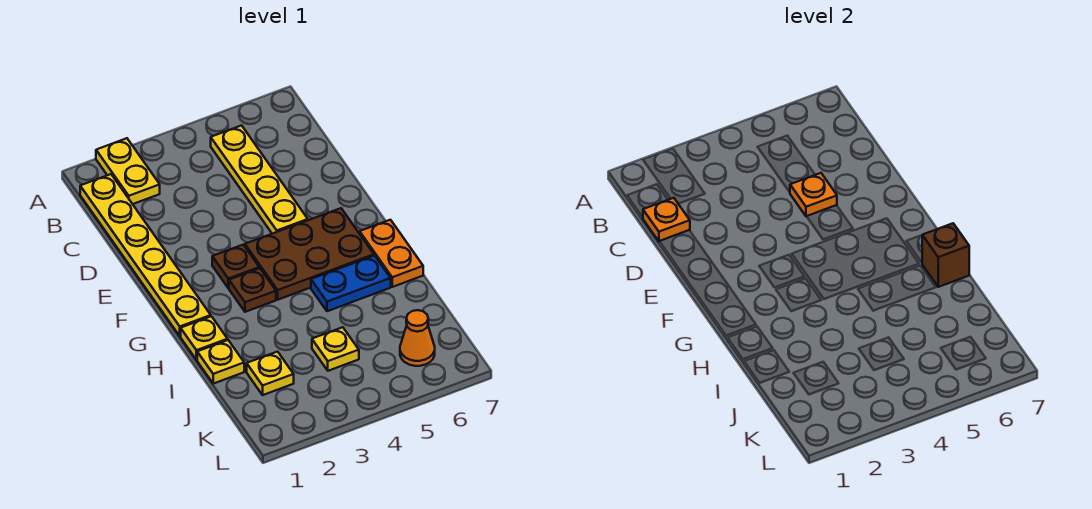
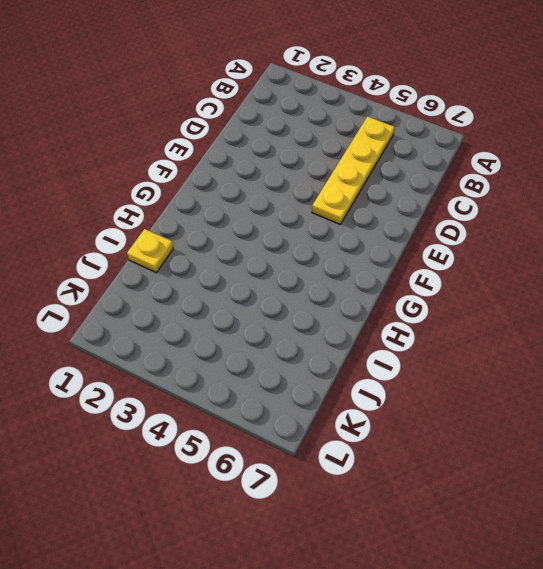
none -> yellow plate A2:B2 level 1
none -> yellow plate B1:G1 level 1
none -> brown plate F3 level 1

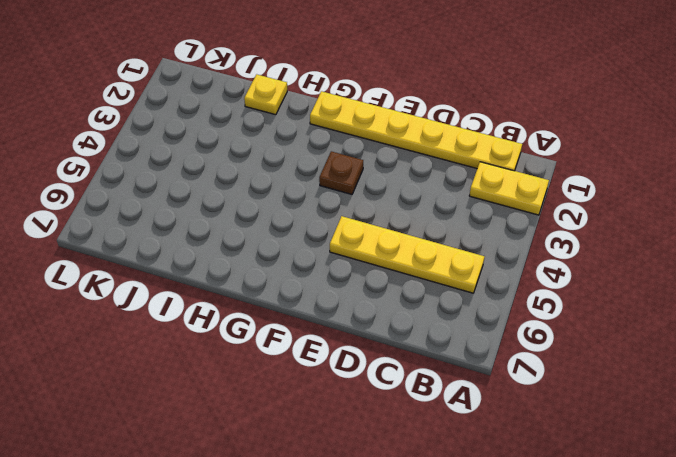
none -> brown plate F4:G6 level 1
none -> brown plate G3 level 1
none -> orange plate G7:H7 level 1

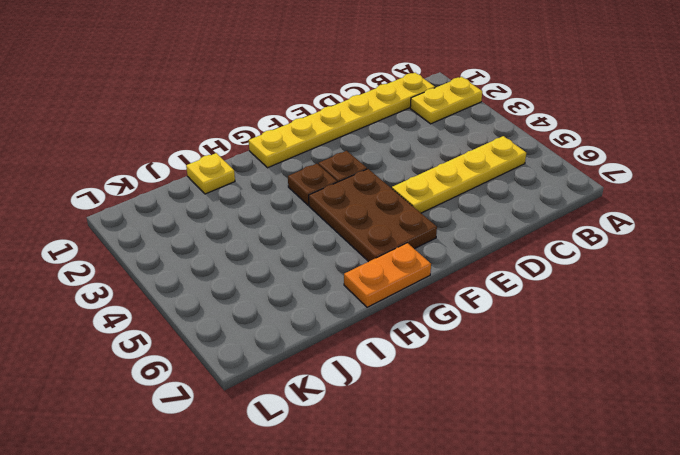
none -> yellow plate H1 level 1
none -> blue plate H5:H6 level 1
none -> yellow plate J2 level 1

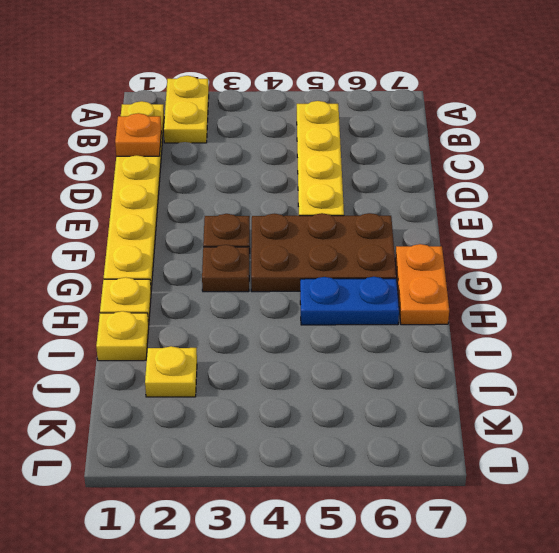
none -> yellow plate J4 level 1
none -> orange cone K6 level 1
none -> orange plate D5 level 2

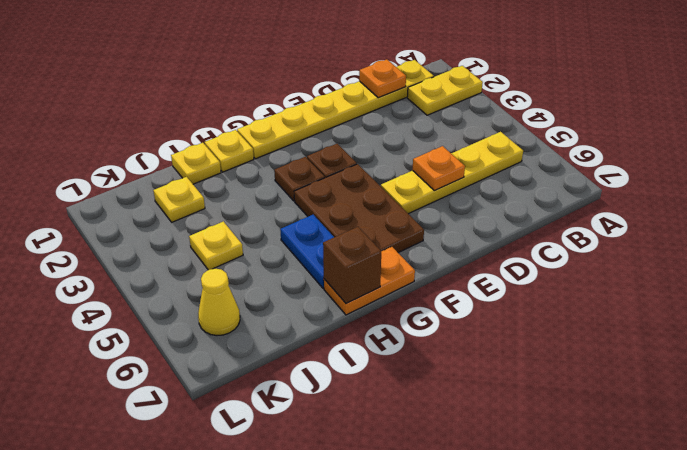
yellow cone K6 level 1 -> orange cone K6 level 1

